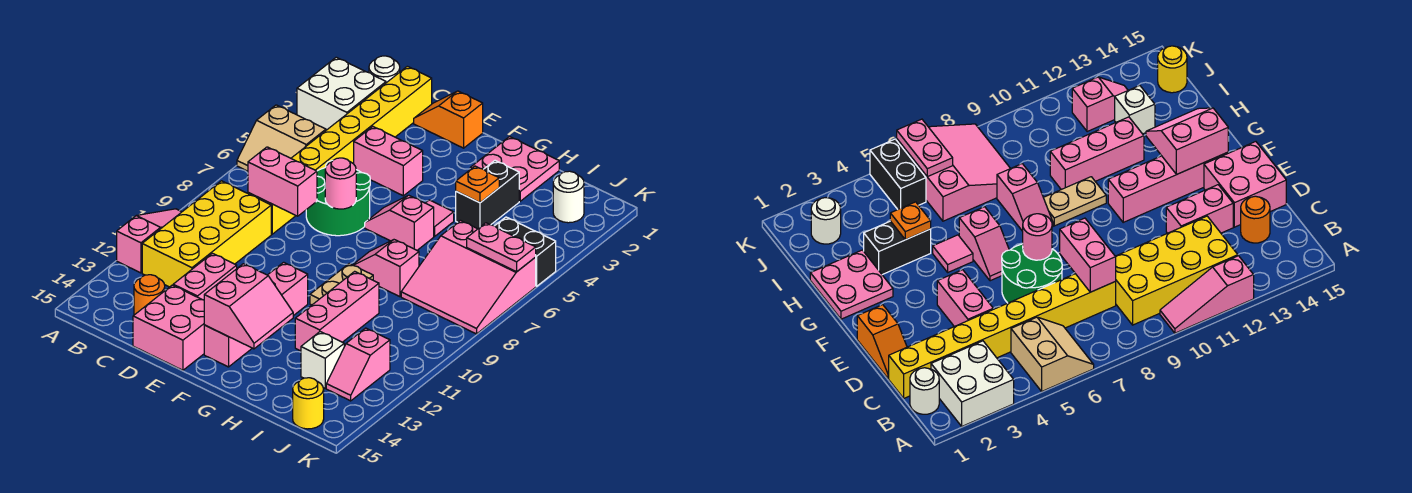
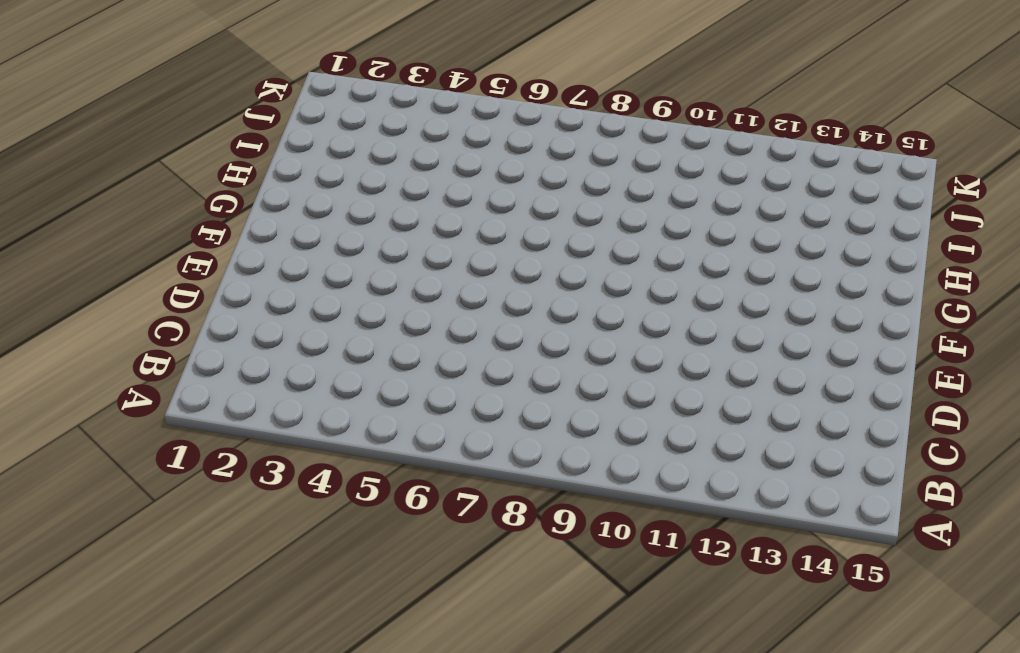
none -> white brick A2:B3 level 1
none -> tan slope A5:B6 level 1 top 5
none -> pink slope A10:A12 level 1 top 12
none -> white round brick B1 level 1

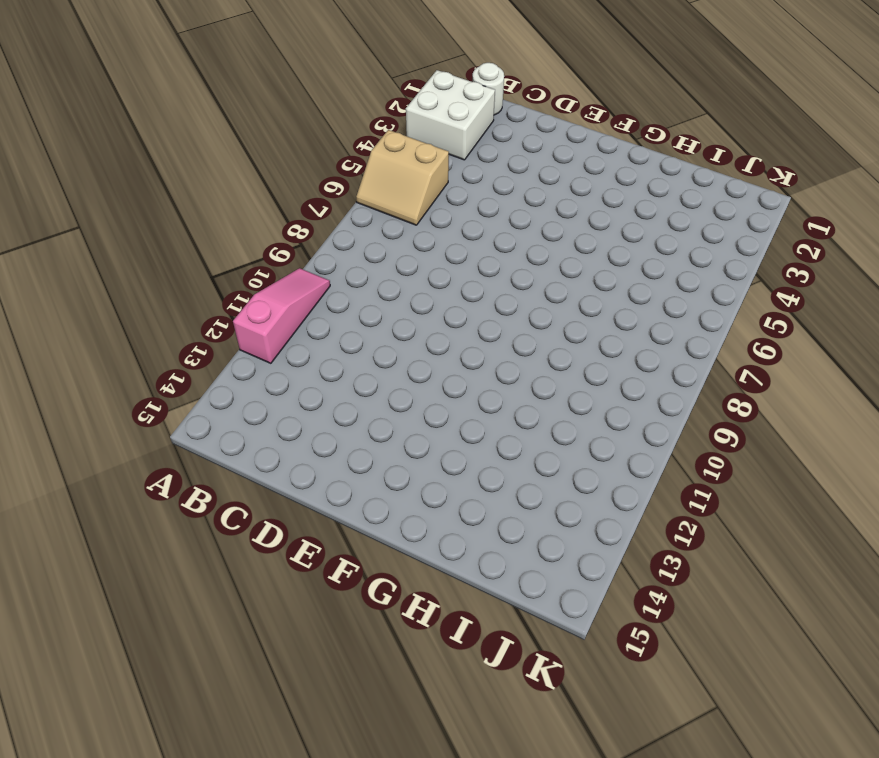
none -> yellow brick B9:C12 level 1
none -> yellow brick C1:C8 level 1
none -> orange round brick C14 level 1
none -> orange slope D1:E1 level 1 top E

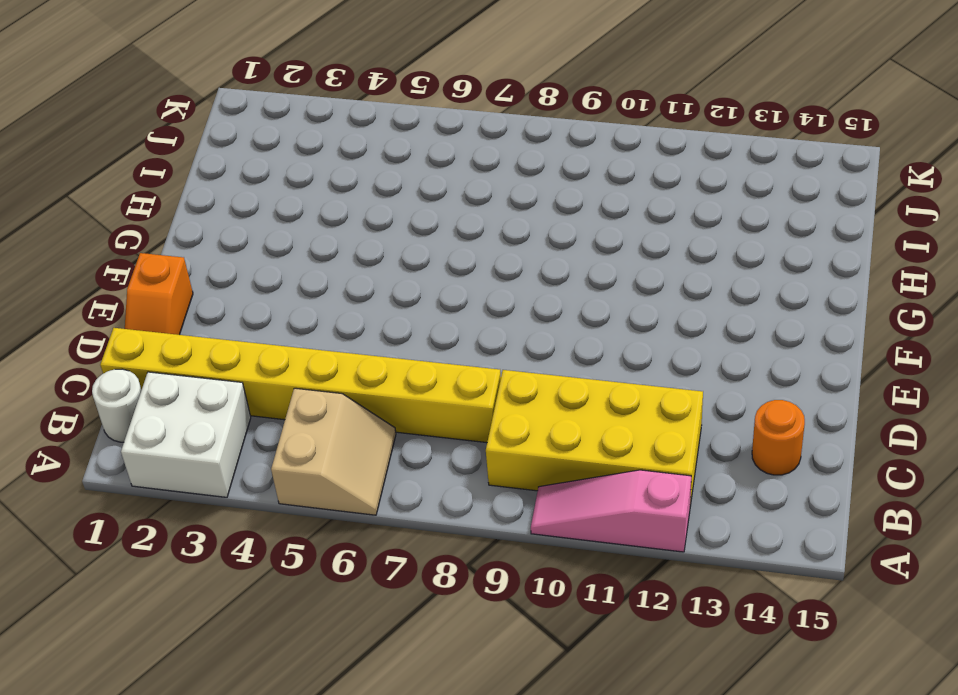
none -> pink brick D4:E4 level 1
none -> green round brick D6:E7 level 1
none -> pink brick D12:D13 level 1
none -> pink brick D14:E15 level 1

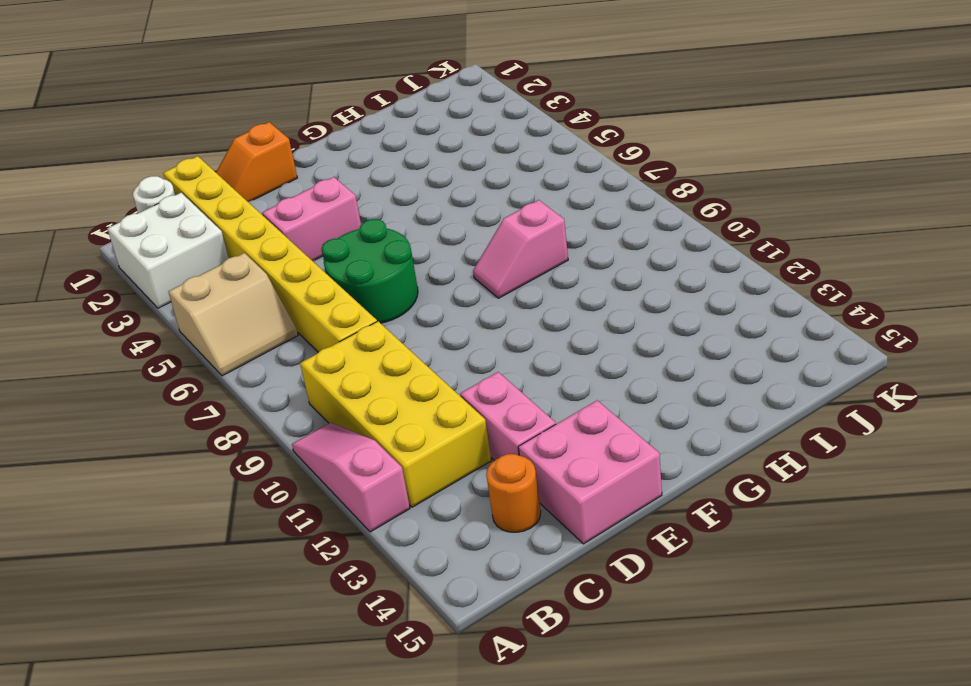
none -> pink slope F6:G6 level 1 top G
none -> pink brick F11:F14 level 1
none -> pink plate G1:H2 level 1
none -> pink tile G5 level 1

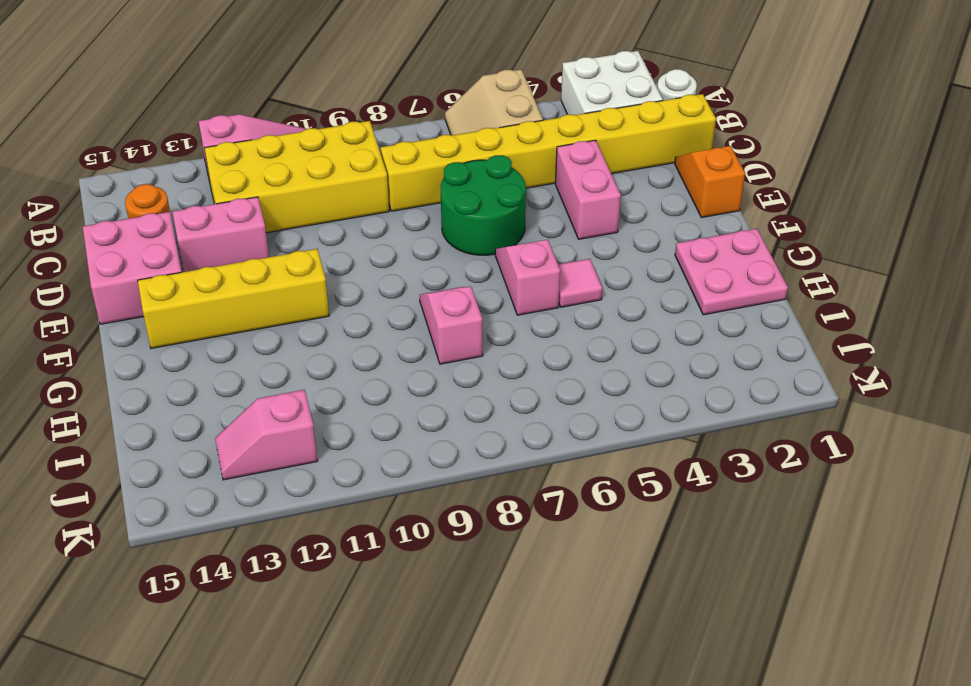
yellow brick F11:F14 level 1 -> pink brick F11:F14 level 1
none -> tan plate G9:G10 level 1
none -> black brick H3:H4 level 1
none -> pink brick H10:H12 level 1
none -> pink slope I6:K8 level 1 top 6

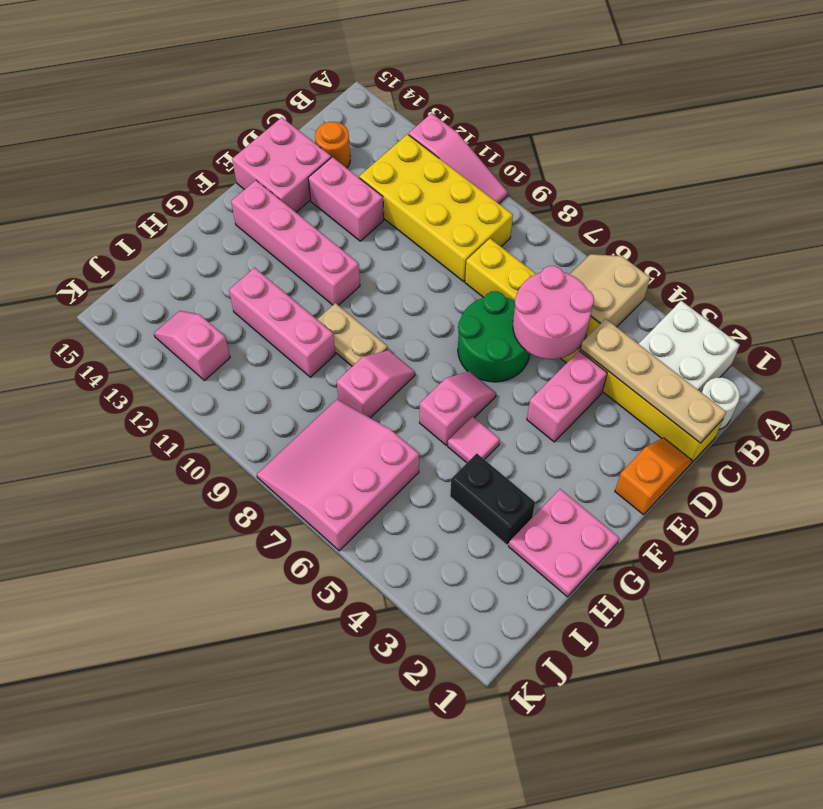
tan plate C1:C4 level 2 -> none
pink round brick C5:D6 level 2 -> none
none -> white brick I13 level 1
none -> white round brick J2 level 1
none -> black brick J5:K5 level 1
none -> yellow round brick J15 level 1

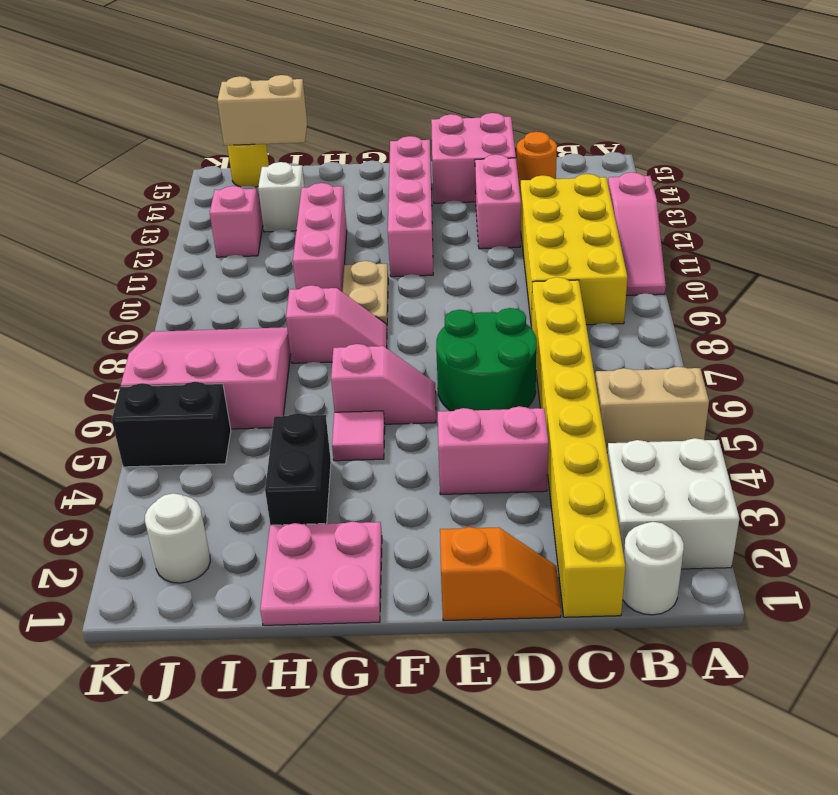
tan brick I15:J15 level 2 -> none
none -> pink brick C8:D8 level 2
none -> pink round brick E7 level 2
none -> pink slope F13:G14 level 2 top F
none -> orange plate H4 level 2

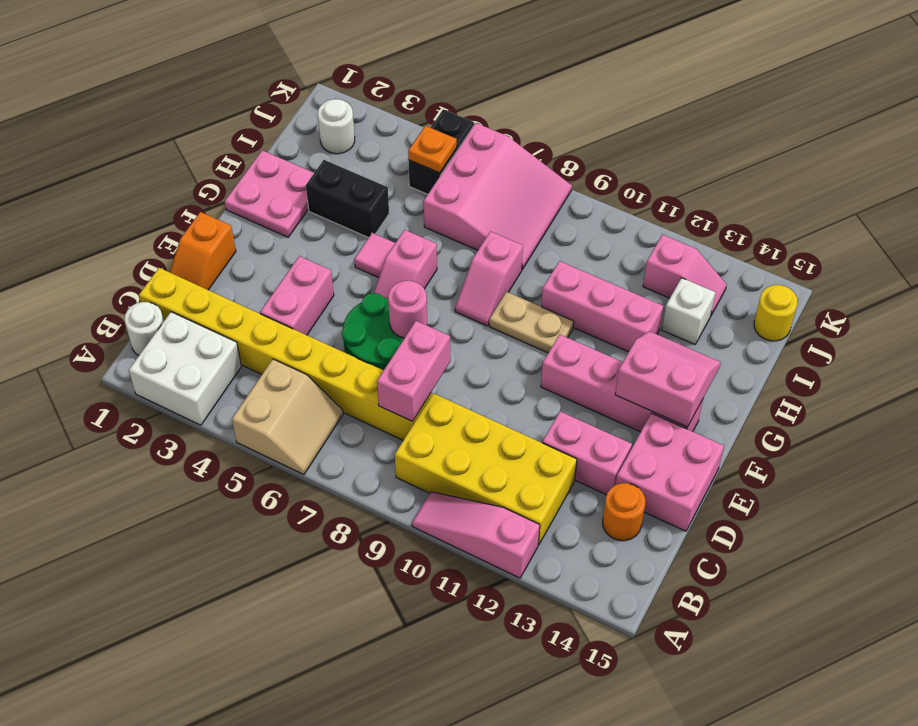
orange plate J5 level 2 -> orange plate H4 level 2
none -> pink plate J6:K6 level 2

